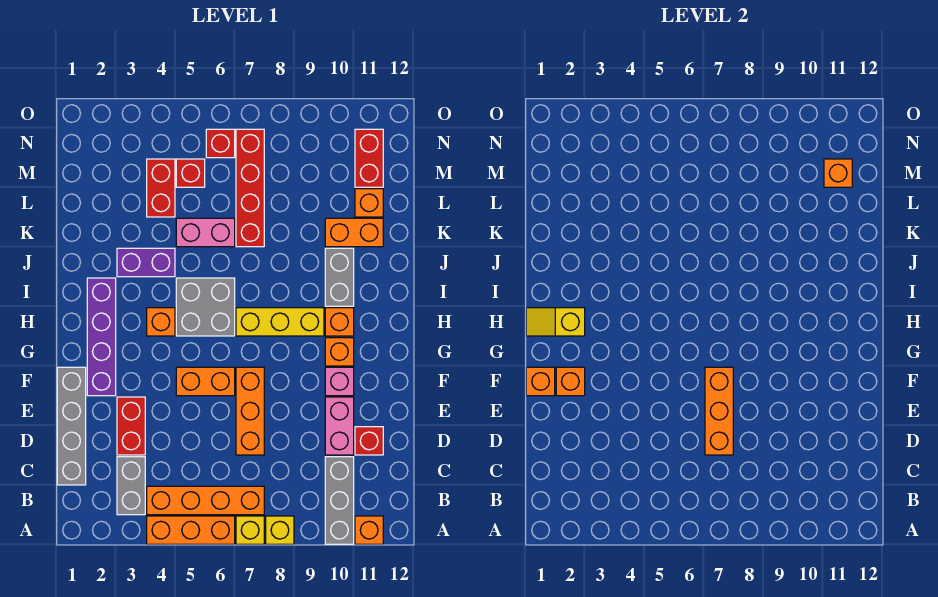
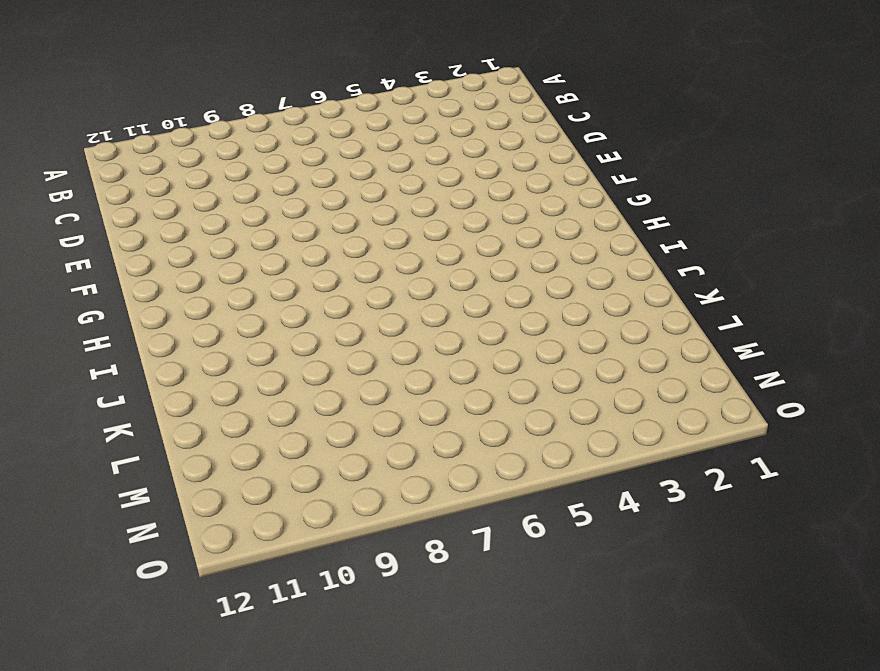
none -> orange brick A4:A6 level 1
none -> yellow brick A7 level 1
none -> yellow brick A8 level 1
none -> grey brick A10:C10 level 1

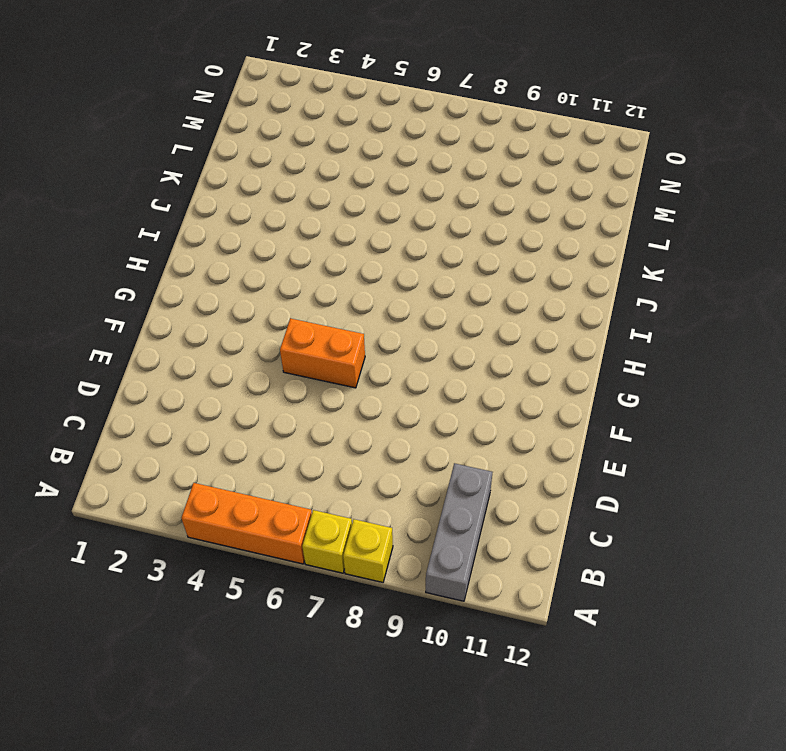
none -> orange brick A11 level 1
none -> grey brick B3:C3 level 1
none -> orange brick B4:B7 level 1
none -> grey brick C1:F1 level 1

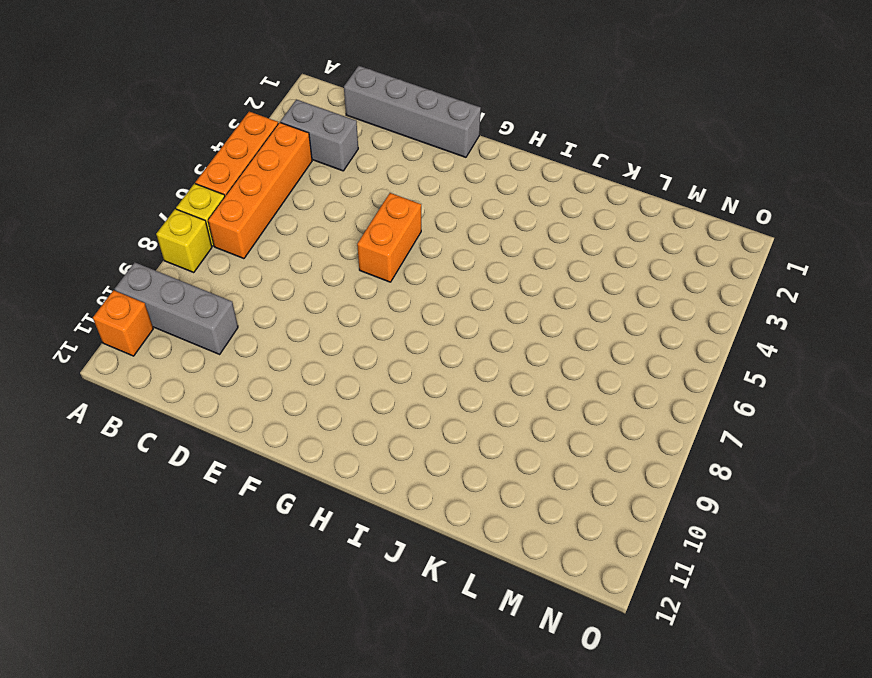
none -> red brick D3:E3 level 1
none -> orange brick D7:F7 level 1
none -> pink brick D10:E10 level 1
none -> red brick D11 level 1

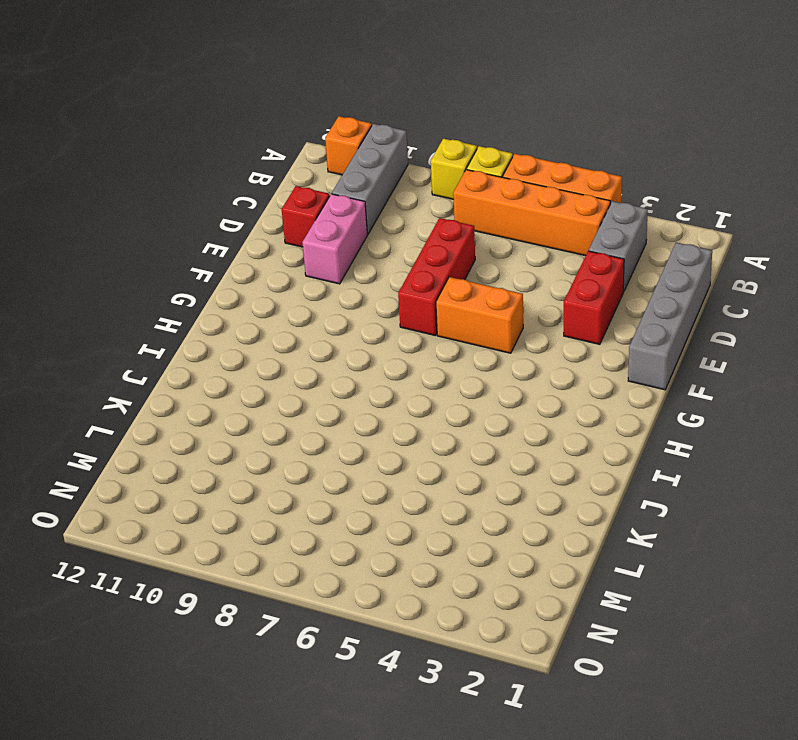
red brick D7:F7 level 1 -> orange brick D7:F7 level 1
none -> purple brick F2:I2 level 1
none -> pink brick F10 level 1
none -> orange brick G10 level 1
none -> orange brick H4 level 1

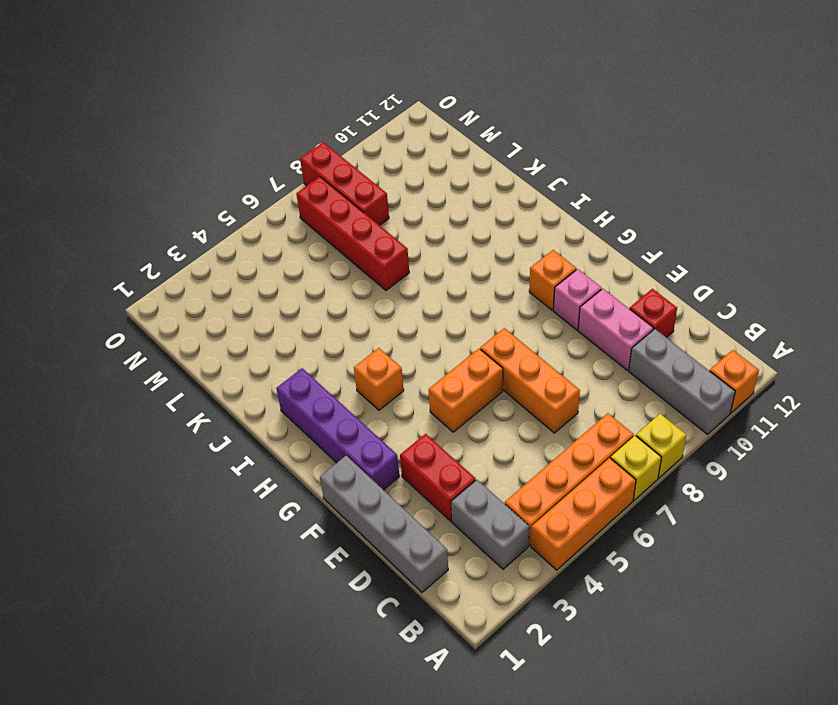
red brick M8:O8 level 1 -> none
none -> grey brick H5:I6 level 1
none -> yellow brick H7:H9 level 1
none -> orange brick H10 level 1
none -> grey brick I10:J10 level 1

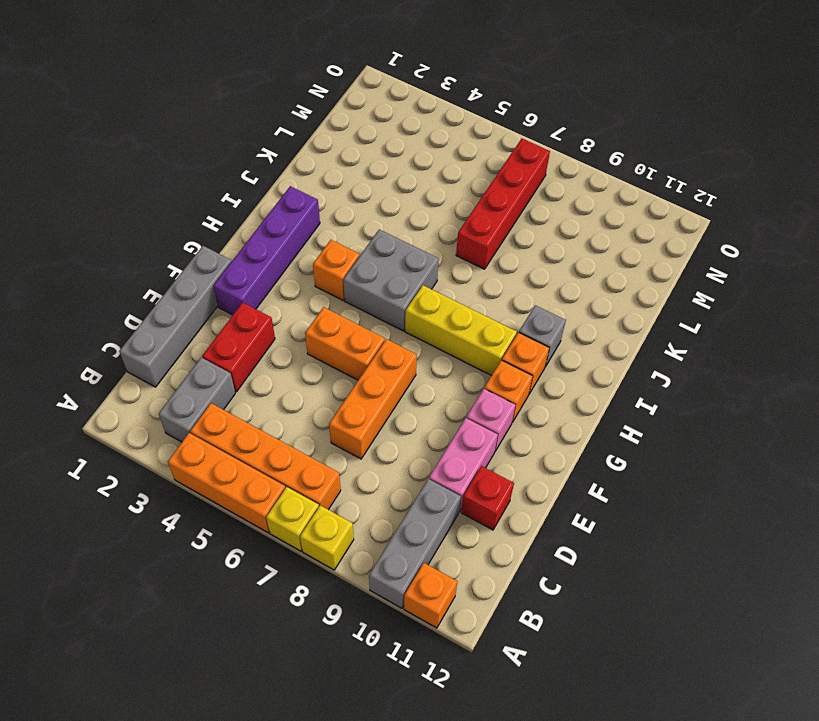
grey brick I10 level 1 -> grey brick I10:J10 level 1
none -> purple brick J3:J4 level 1
none -> pink brick K5:K6 level 1
none -> orange brick K10:K11 level 1
none -> red brick L4:M4 level 1

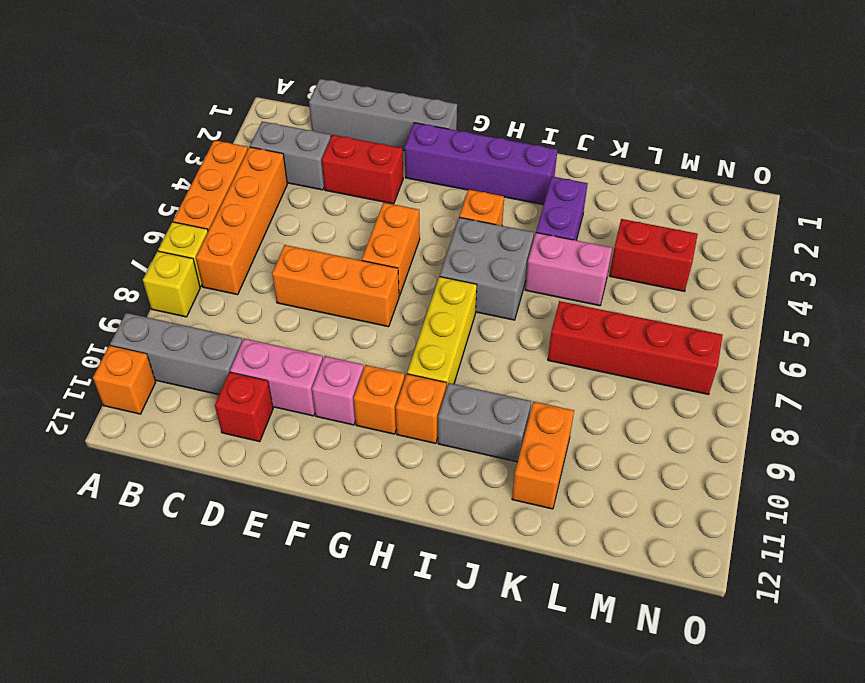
pink brick J5:K5 level 1 -> pink brick K5:K6 level 1
none -> orange brick L11 level 1
none -> red brick M5 level 1
none -> red brick M11:N11 level 1
none -> red brick N6 level 1

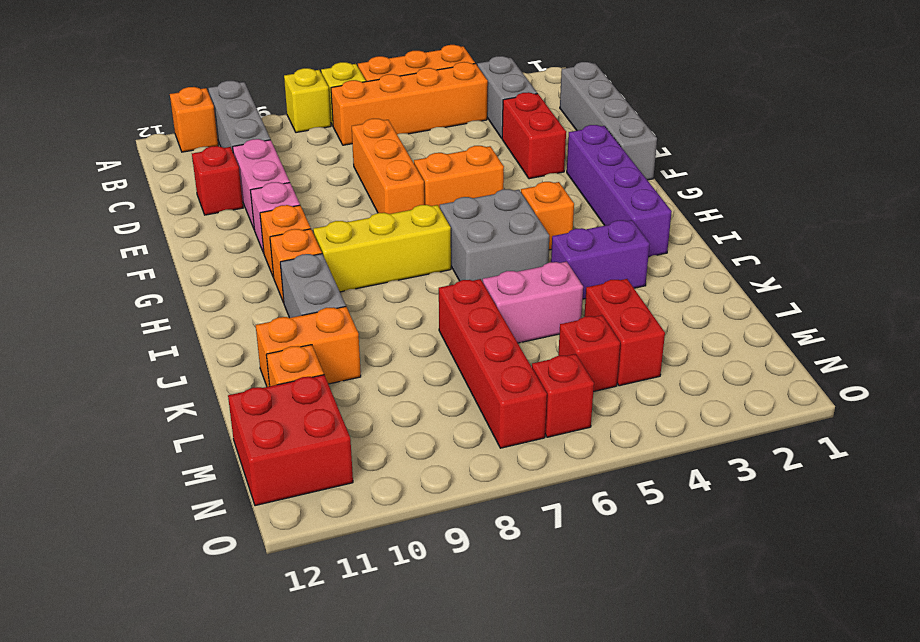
red brick M11:N12 level 1 -> red brick M11:N11 level 1
none -> orange brick D7:F7 level 2
none -> orange brick F1 level 2
none -> orange brick F2 level 2
none -> yellow slope H1:H2 level 2 top 2

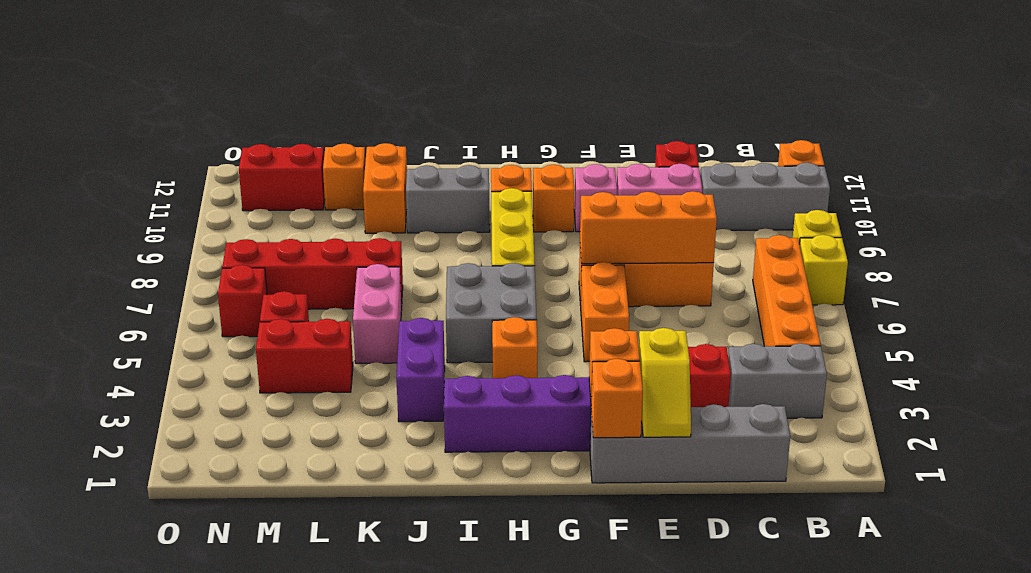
yellow slope E1:E2 level 2 top 2 -> yellow slope H1:H2 level 2 top 2
none -> orange brick A4:A6 level 1
none -> orange brick M11 level 2

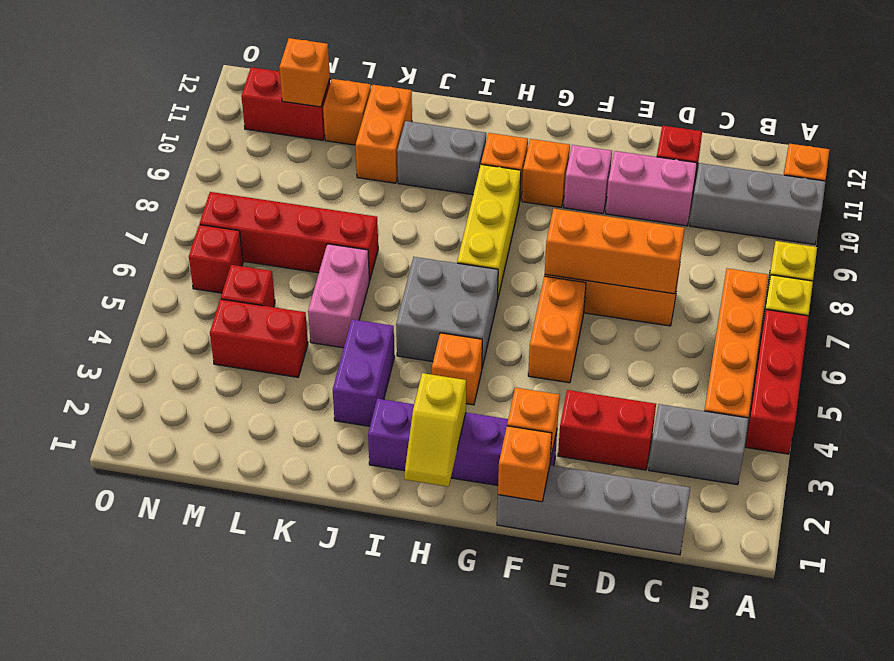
red brick A4:A6 level 1 -> orange brick A4:A6 level 1

